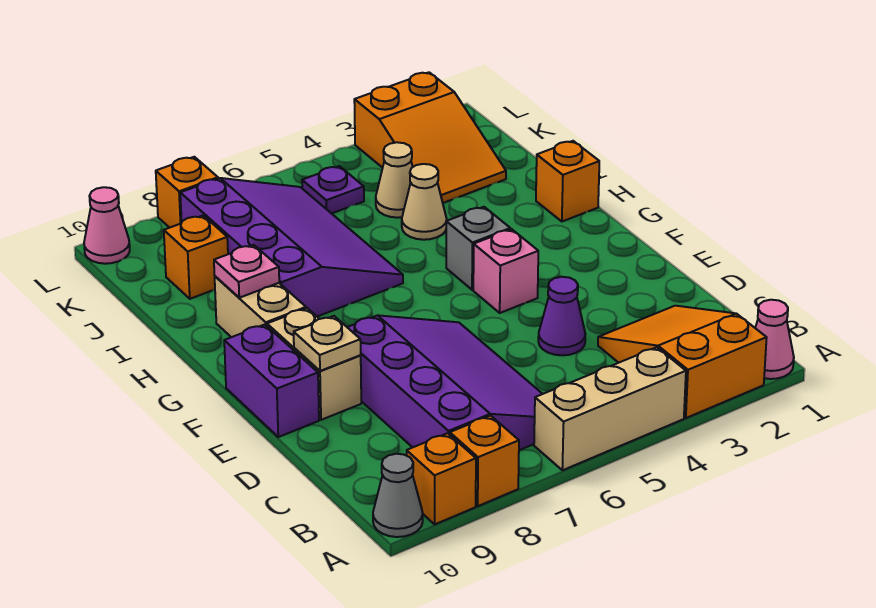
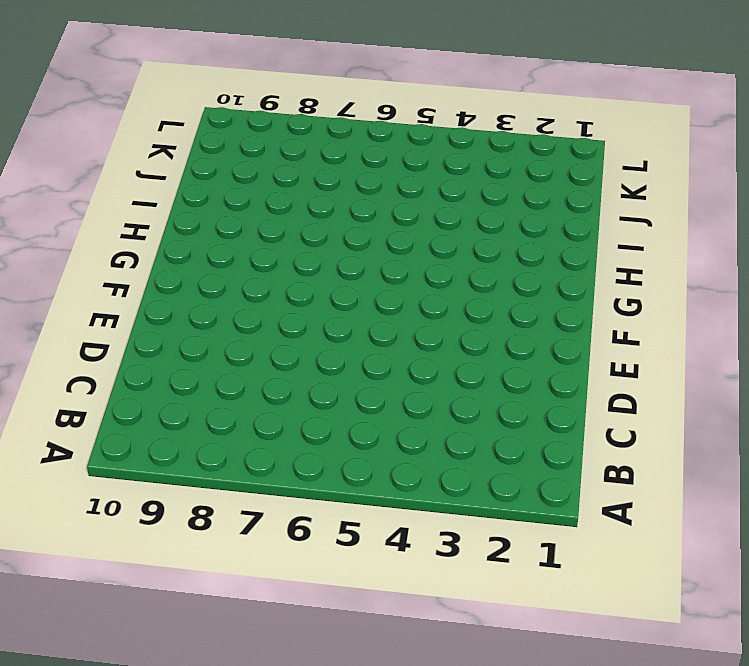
none -> pink cone A1 level 1
none -> orange slope A2:C3 level 1 top A
none -> tan brick A4:A6 level 1

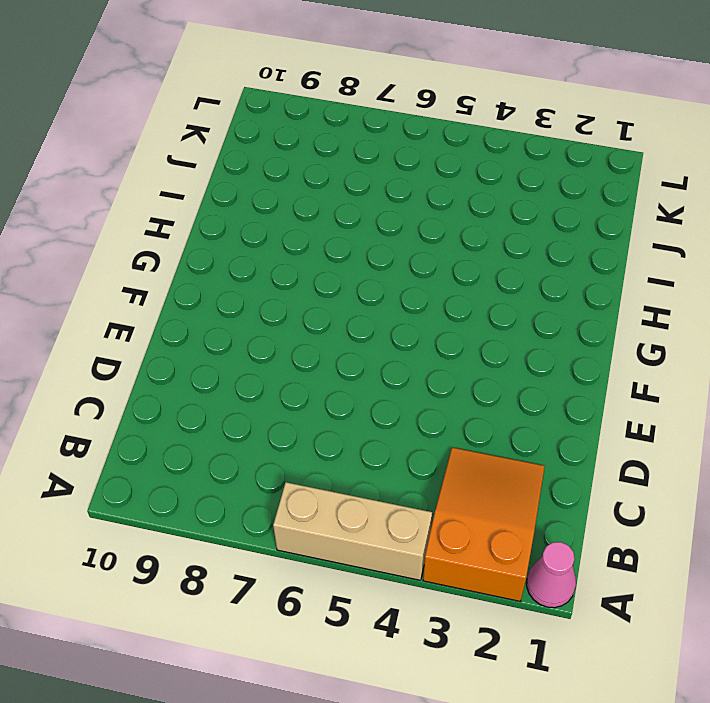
none -> orange brick A8 level 1
none -> orange brick A9 level 1
none -> grey cone A10 level 1

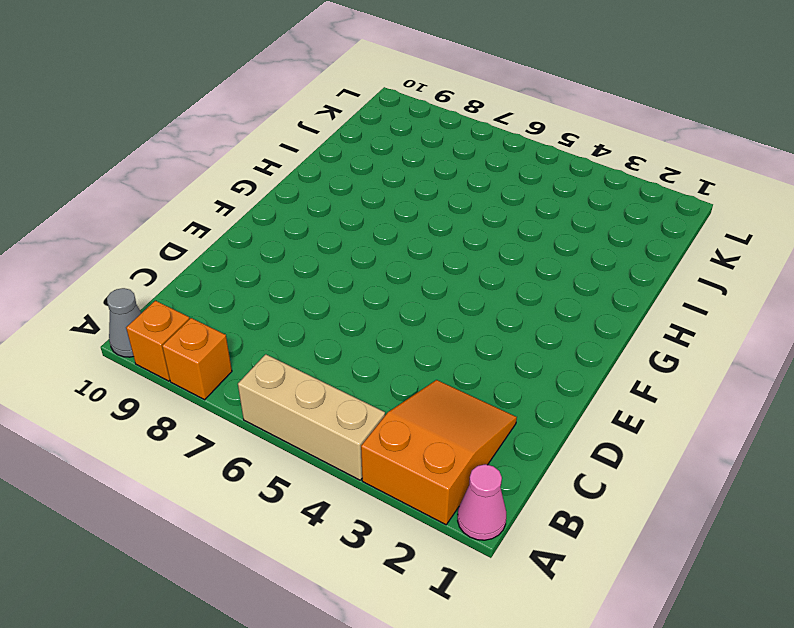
none -> purple slope B6:E8 level 1 top 8
none -> purple cone D4 level 1
none -> tan brick E9:F9 level 1

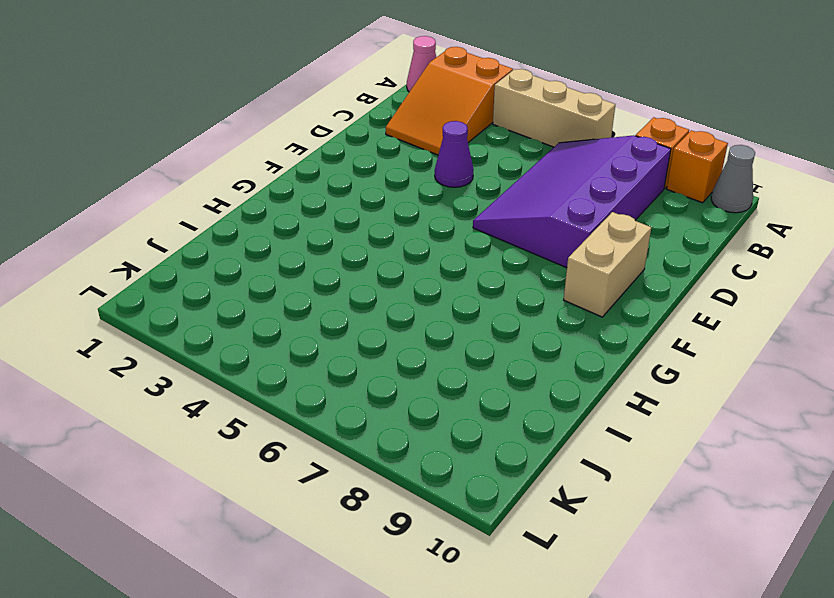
none -> purple brick E10:F10 level 1
none -> pink brick F4 level 1
none -> grey brick G4 level 1

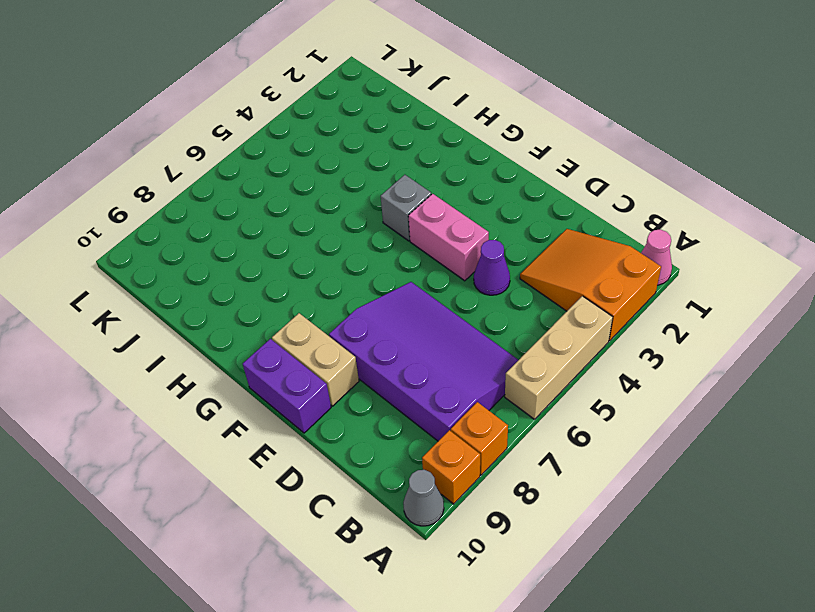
pink brick E4:F4 level 1 -> pink brick F4 level 1
none -> tan brick G9:H9 level 1
none -> orange brick H1 level 1
none -> purple slope H6:K8 level 1 top 8

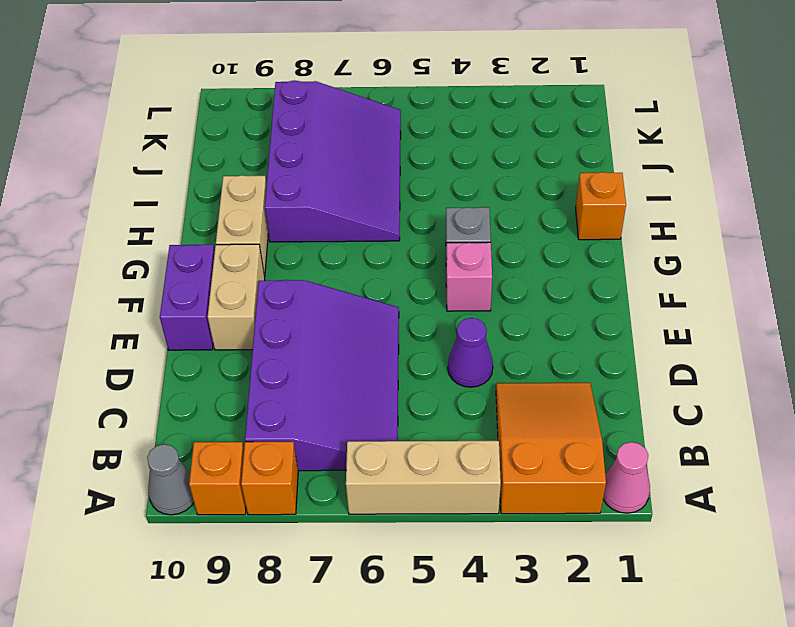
none -> tan cone I4 level 1
none -> orange slope J2:L3 level 1 top L
none -> tan cone J4 level 1

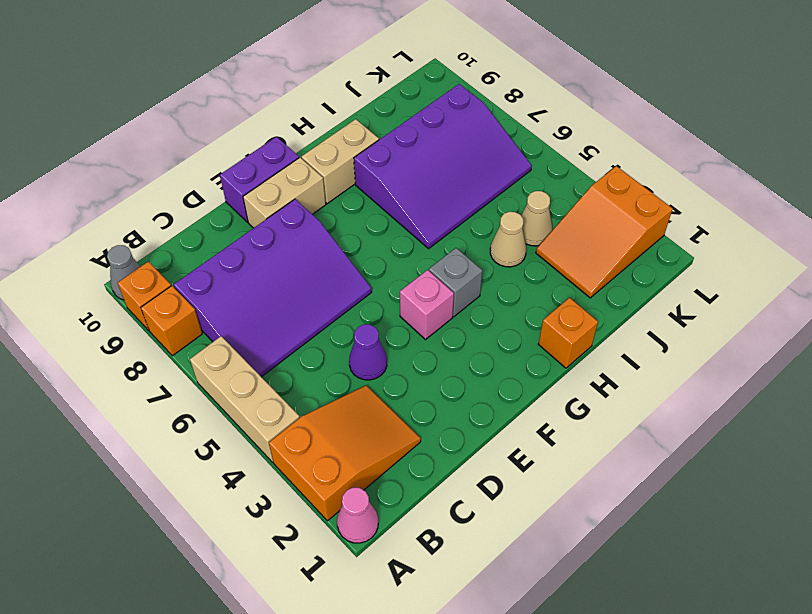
none -> orange brick J9 level 1
none -> purple plate K5 level 1
none -> orange brick L8 level 1

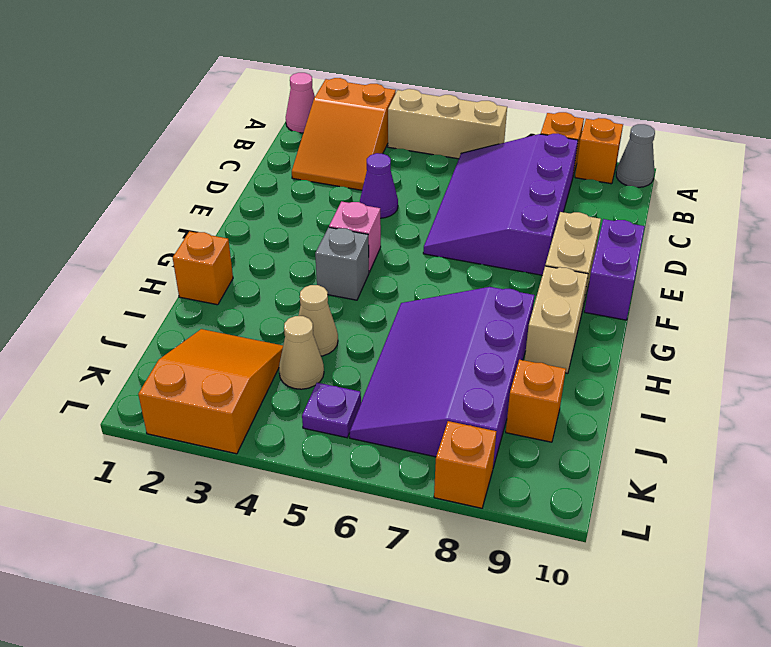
none -> pink cone L10 level 1
none -> tan plate E9 level 2
none -> pink plate H9 level 2

